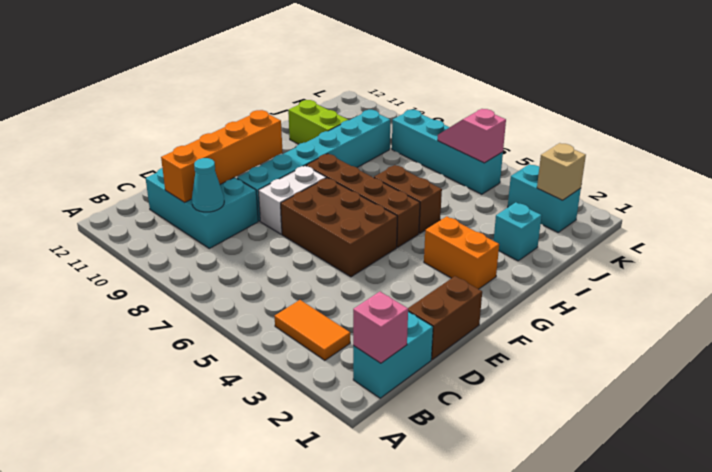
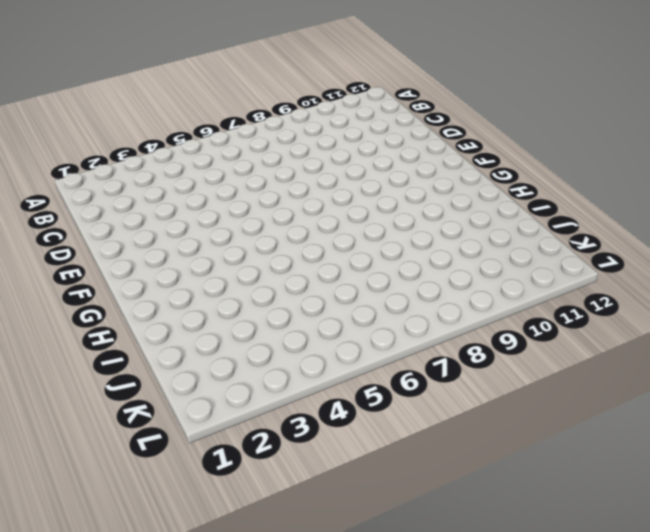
none -> cyan brick B1:C1 level 1
none -> orange tile B3:B4 level 1
none -> cyan brick C9:D11 level 1

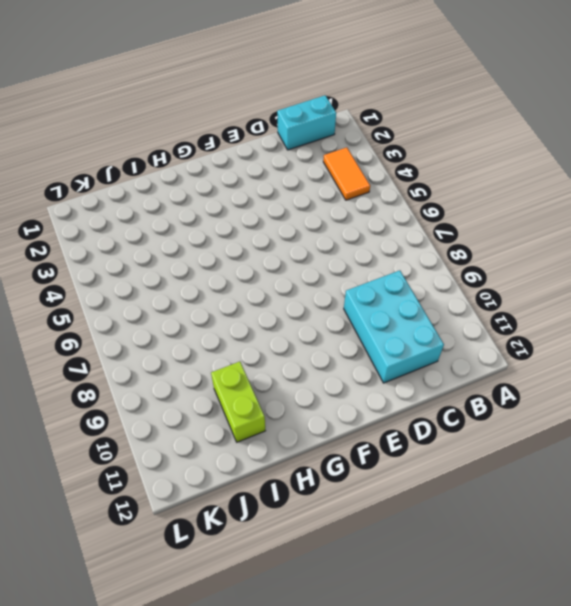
none -> brown brick D1:E1 level 1
none -> brown brick E5:F7 level 1
none -> white brick E8:F8 level 1

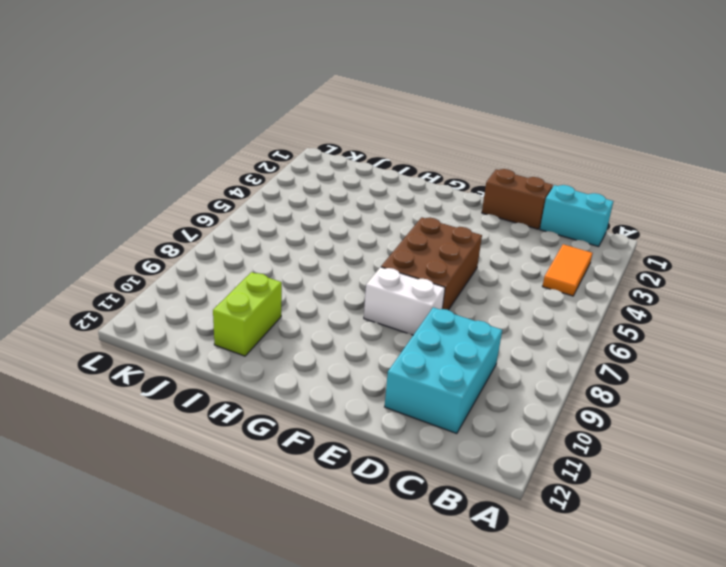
none -> cyan brick E9:J9 level 1
none -> orange brick G2:G3 level 1
none -> brown brick G5:G8 level 1

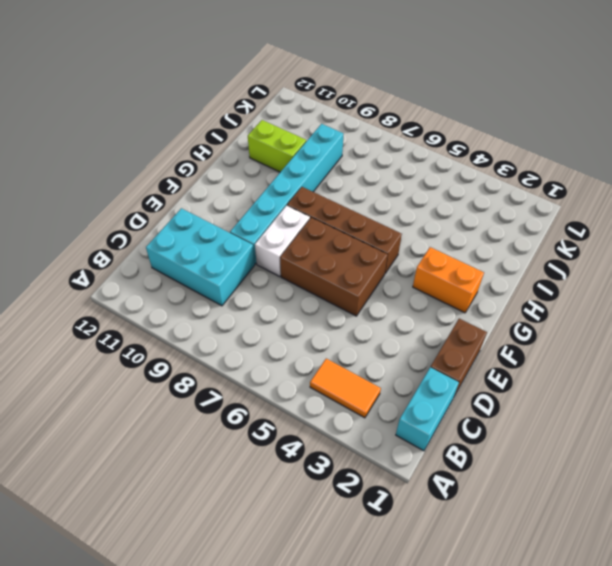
none -> brown brick H5:H6 level 1
none -> cyan brick I2 level 1
none -> cyan brick K2:K3 level 1

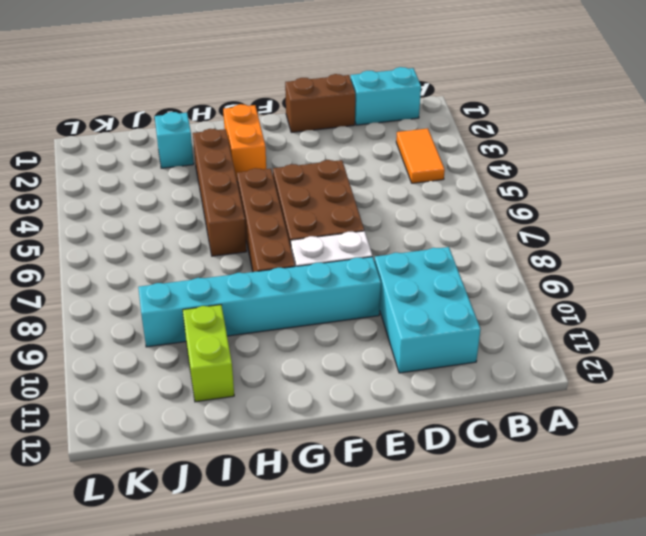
brown brick H3:H6 level 1 -> brown brick H5:H6 level 1
none -> cyan brick K2:K3 level 1
none -> cyan brick K5:K8 level 1
none -> pink brick B1 level 2

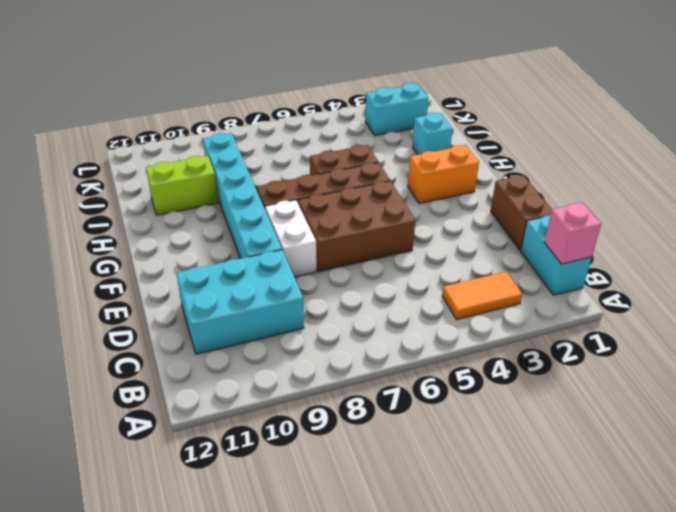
none -> cyan brick K5:K8 level 1
none -> cyan cone C9 level 2
none -> orange brick C10:F10 level 2

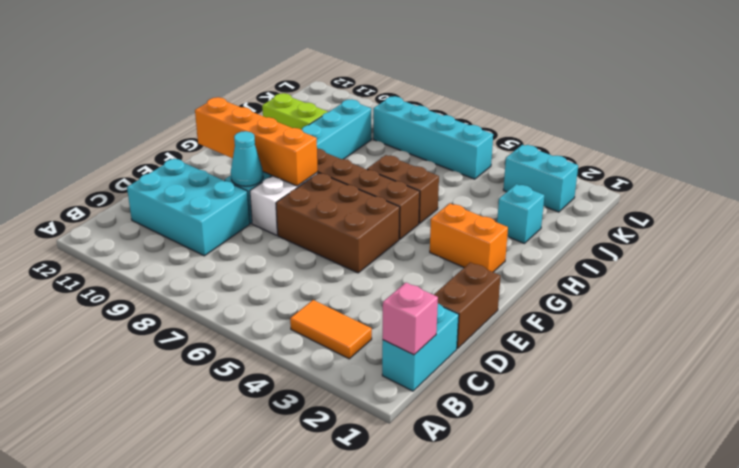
cyan cone E9 level 2 -> cyan cone C9 level 2
orange brick F8:F11 level 2 -> orange brick C10:F10 level 2
none -> tan brick K2 level 2
none -> pink slope K5:K6 level 2 top 5

